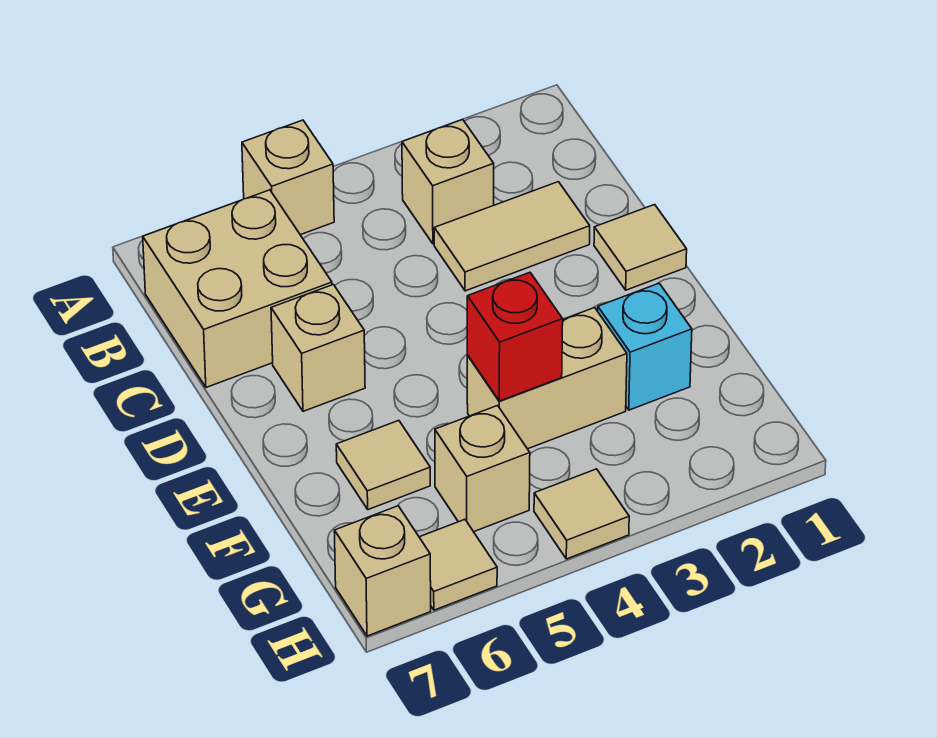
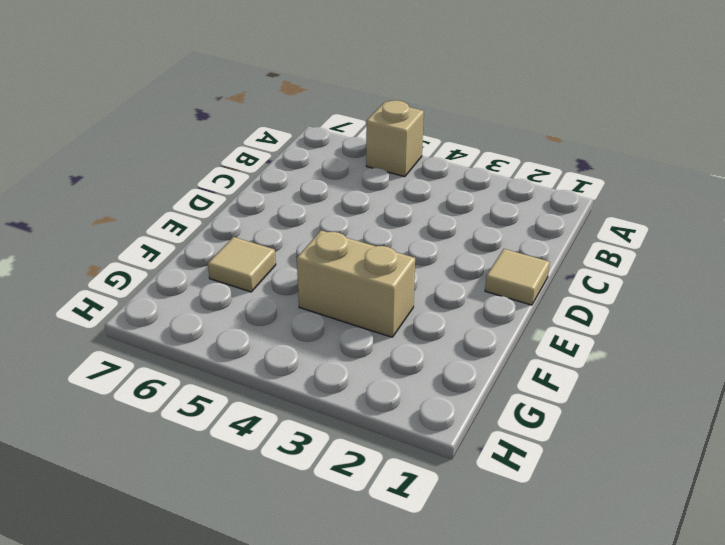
none -> tan brick B3 level 1
none -> tan brick B6:C7 level 1
none -> tan tile C2:C3 level 1

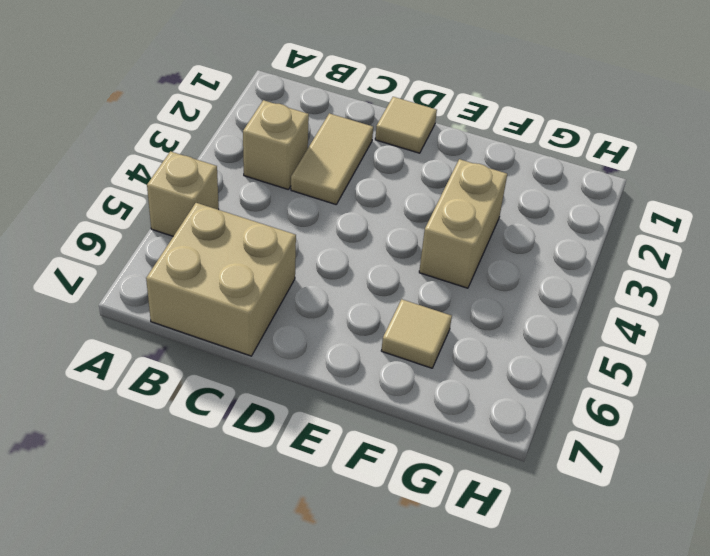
none -> tan brick D6 level 1
none -> cyan brick F2 level 1
none -> tan brick G5 level 1

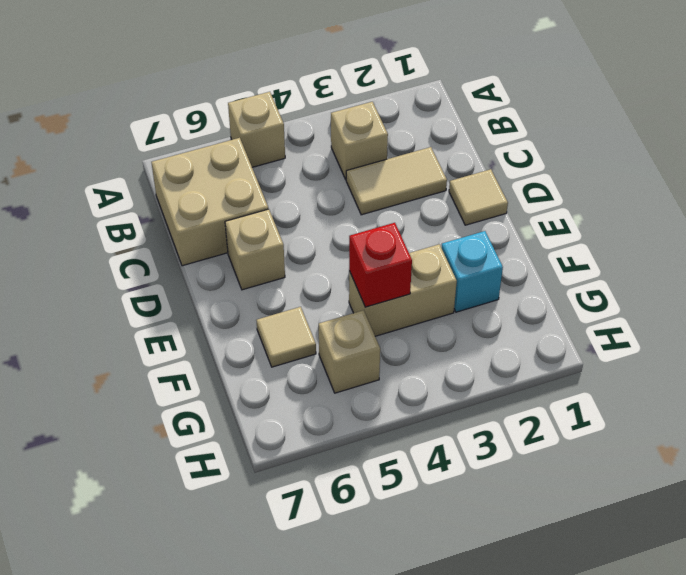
none -> tan tile H4 level 1
none -> tan tile H6 level 1
none -> tan brick H7 level 1

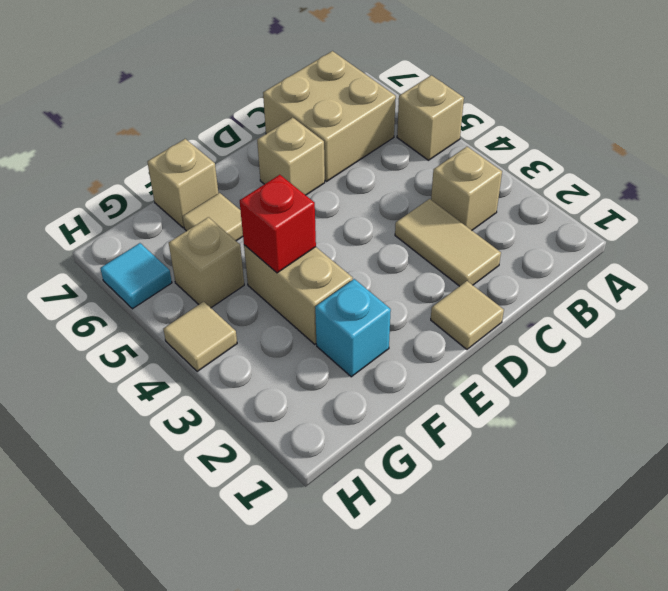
tan brick F7 level 1 -> tan brick H7 level 1
cyan tile H6 level 1 -> tan tile H6 level 1

